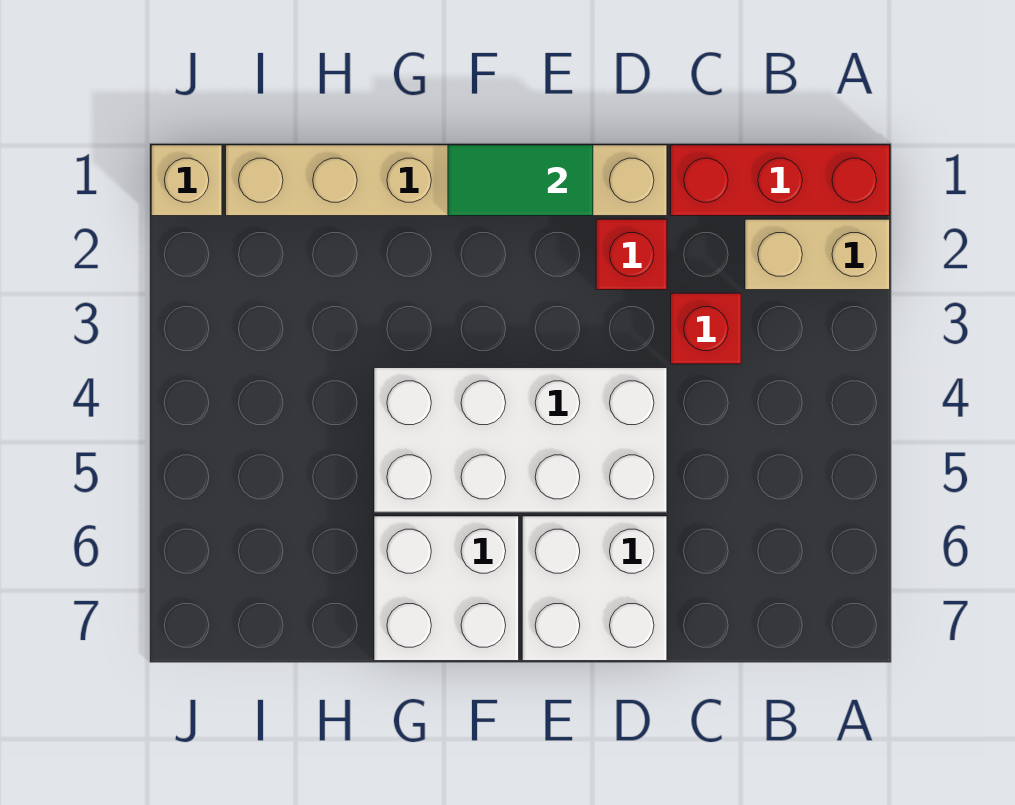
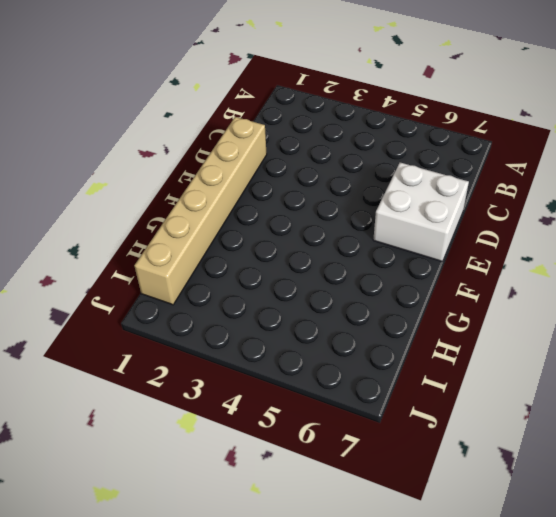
none -> red brick A1:C1 level 1
none -> tan brick A2:B2 level 1

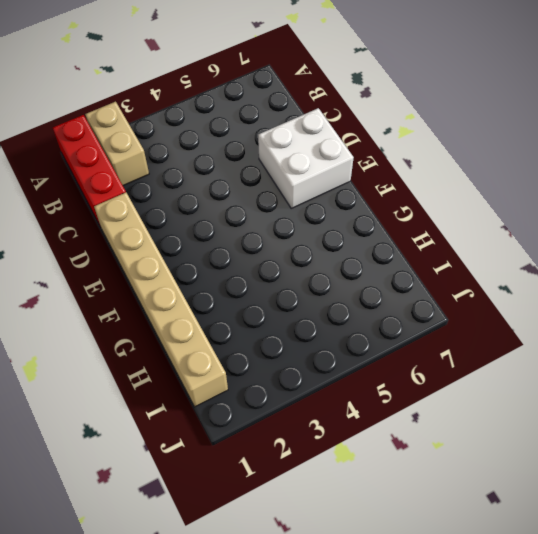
none -> red brick C3 level 1
none -> red brick D2 level 1

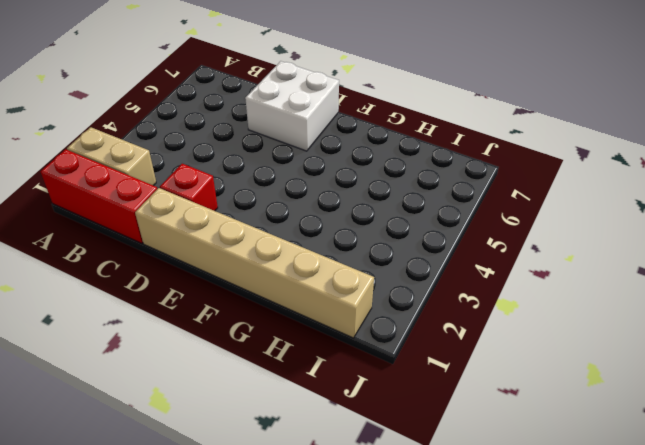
none -> red brick C3 level 1
none -> white brick D4:G5 level 1

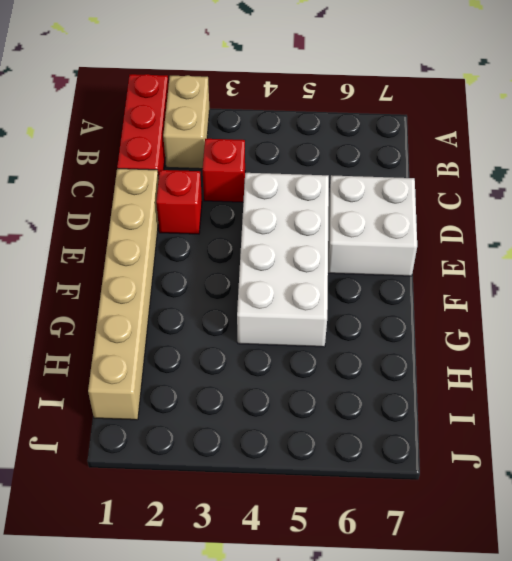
none -> white brick F6:G7 level 1
none -> tan brick J1 level 1

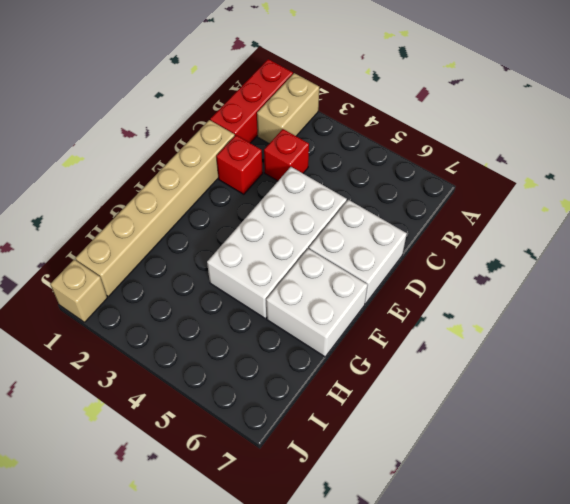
none -> green tile E1:F1 level 2

